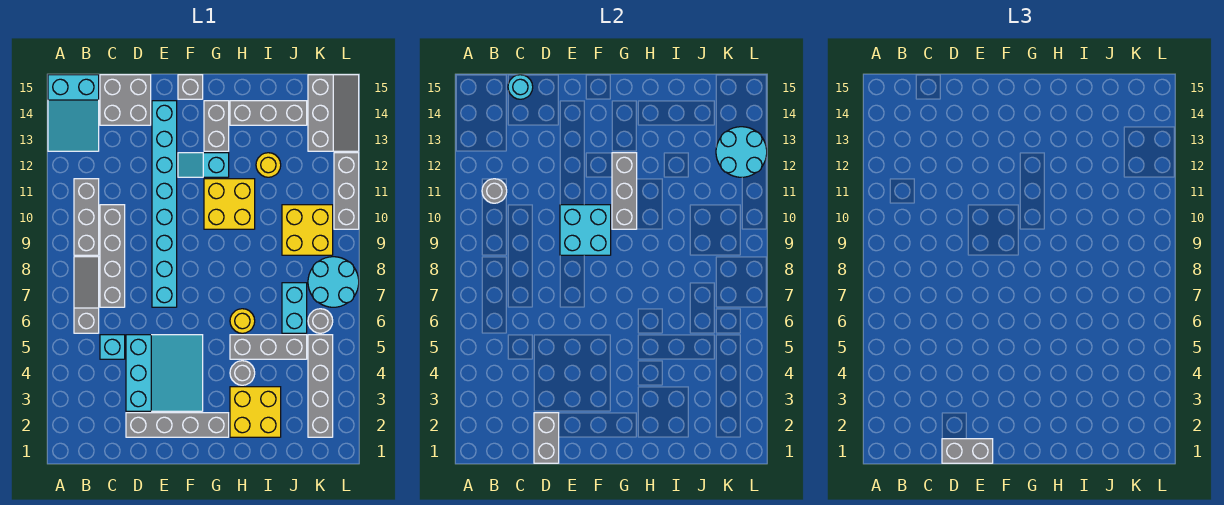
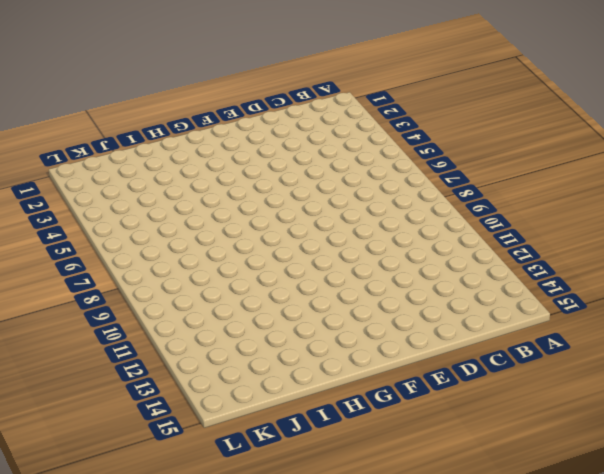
none -> cyan slope A13:B15 level 1 top 15
none -> grey slope B6:B8 level 1 top 6
none -> grey brick B9:B11 level 1
none -> cyan brick C5 level 1

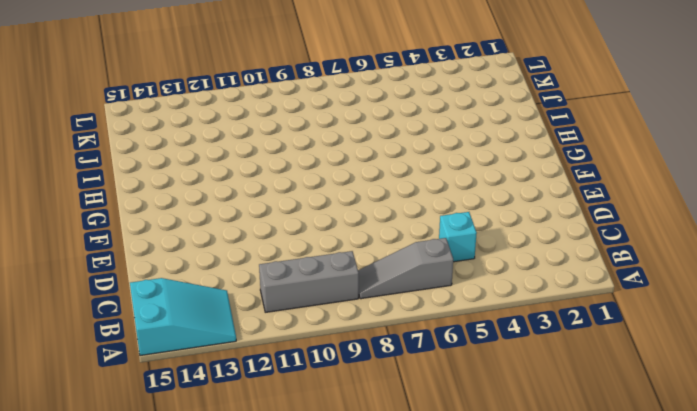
none -> grey brick C7:C10 level 1
none -> grey brick C14:D15 level 1
none -> grey brick D2:G2 level 1
none -> cyan slope D3:F5 level 1 top D

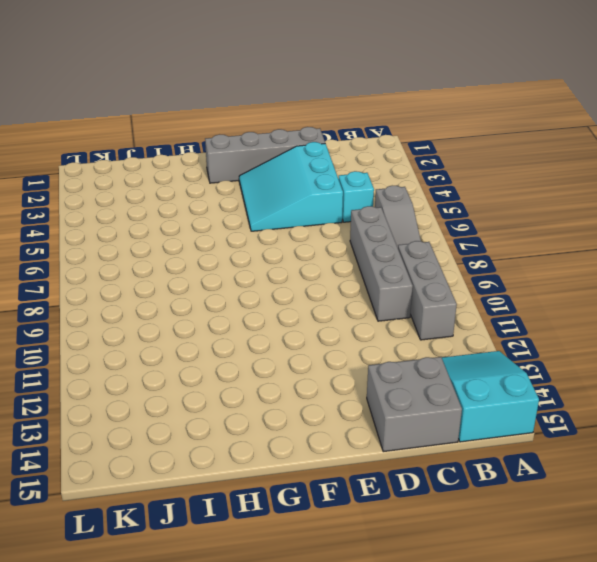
none -> cyan brick E7:E14 level 1
none -> cyan slope F12:G12 level 1 top G
none -> grey brick F15 level 1
none -> yellow brick G10:H11 level 1

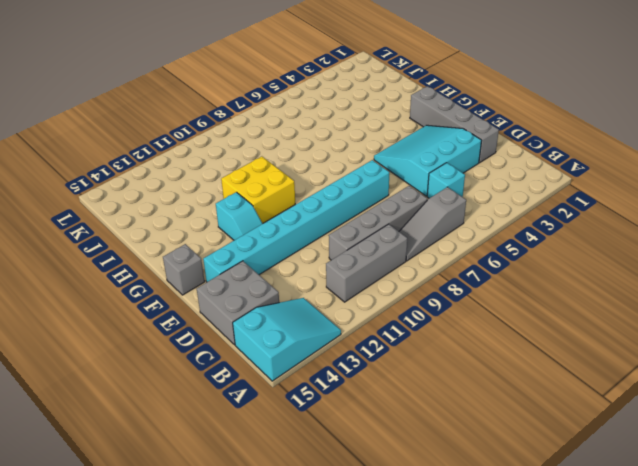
none -> grey brick G13:G14 level 1
none -> yellow brick H2:I3 level 1
none -> grey round brick H4 level 1
none -> grey brick H5:J5 level 1

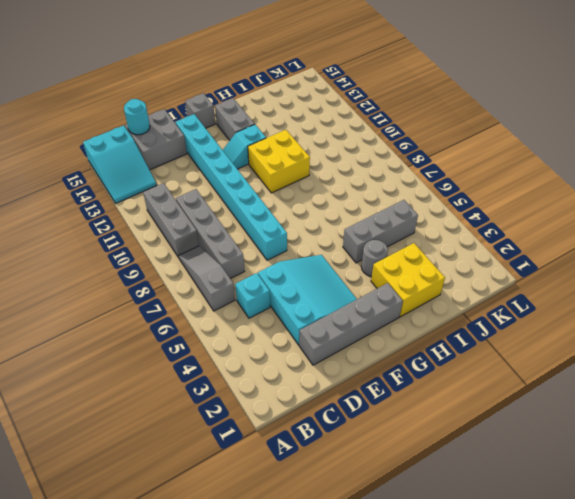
none -> yellow round brick H6 level 1
none -> grey brick H14:J14 level 1
none -> yellow round brick I12 level 1
none -> cyan brick J6:J7 level 1

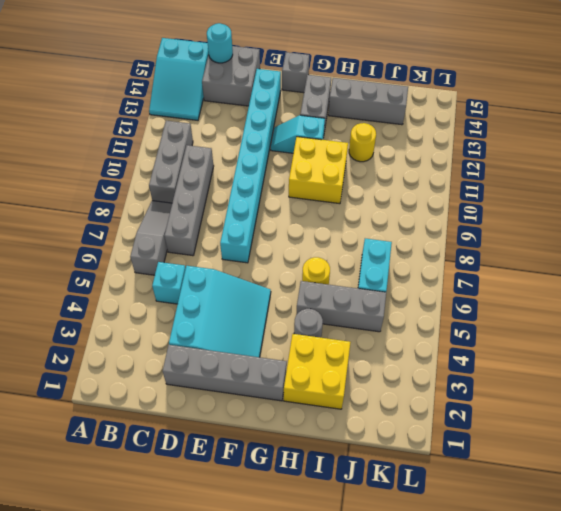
none -> yellow brick J9:K10 level 1
none -> grey brick K2:K5 level 1
none -> grey round brick K6 level 1
none -> cyan round brick K7:L8 level 1

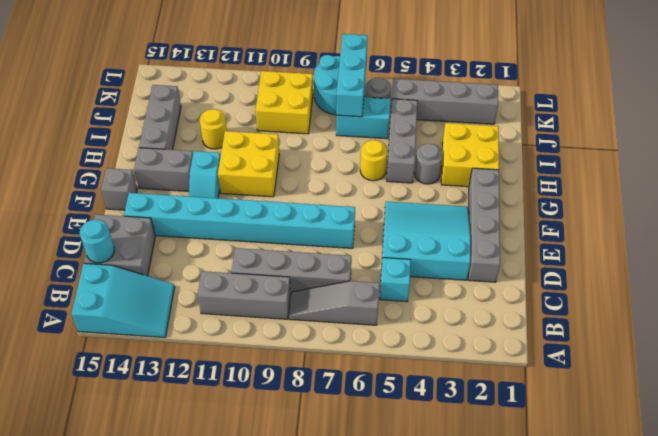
cyan brick J7:L7 level 2 -> none
none -> grey slope K13:L15 level 1 top K
none -> grey brick L10:L12 level 1
none -> grey round brick B11 level 2
none -> grey brick D1:D2 level 2

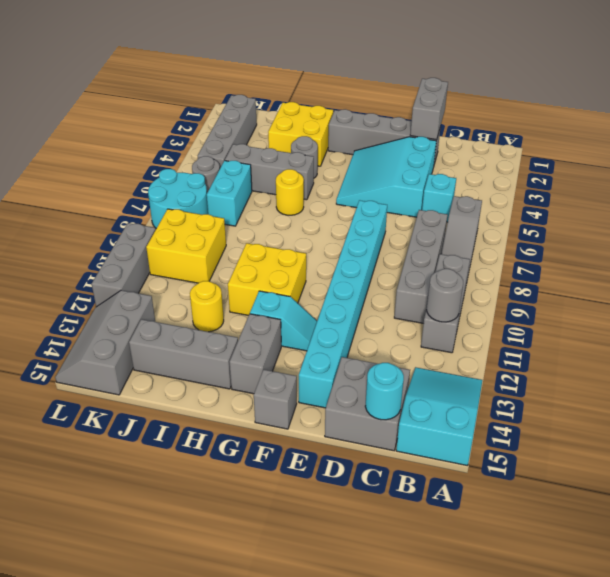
none -> cyan brick E9:F10 level 2
none -> grey brick G10:G12 level 2
none -> cyan round brick K12:L13 level 2
none -> grey brick D1:E1 level 3

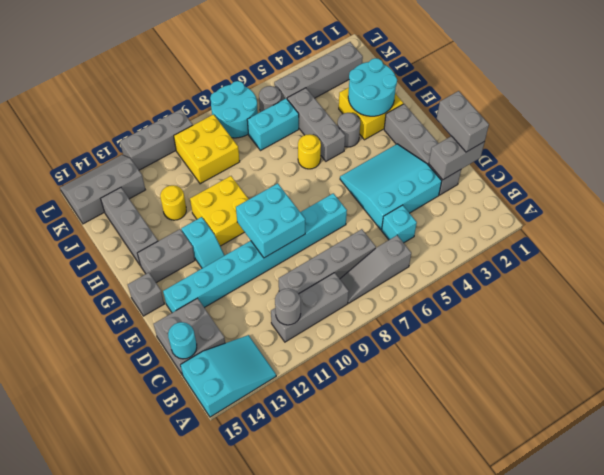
cyan round brick H2:I3 level 2 -> cyan round brick K12:L13 level 2
none -> grey brick G10:G12 level 2

